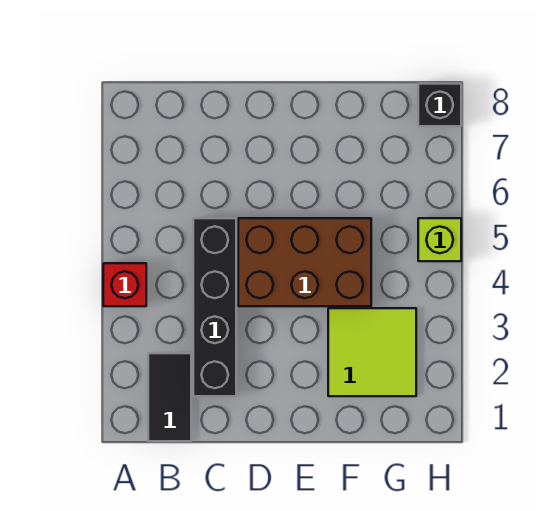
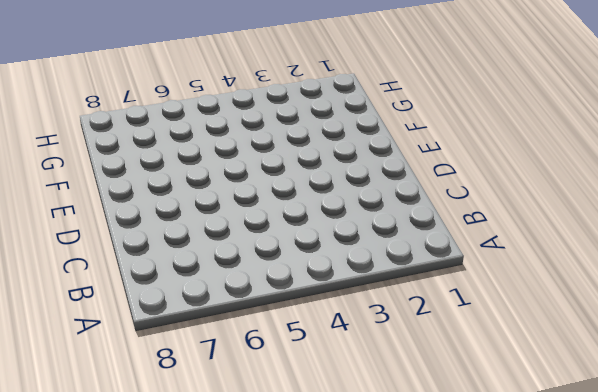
none -> red brick A4 level 1
none -> black tile B1:B2 level 1

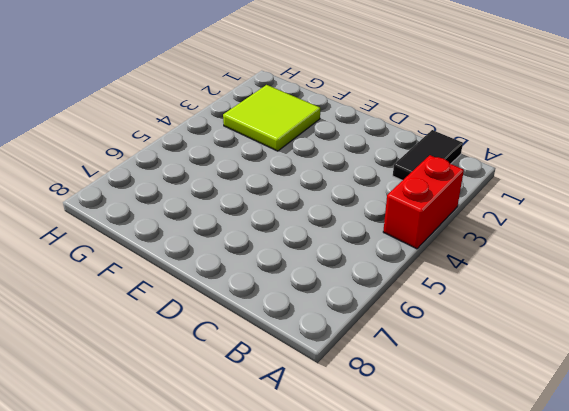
red brick A3:A4 level 1 -> red brick A4 level 1
none -> black brick C2:C5 level 1
none -> brown brick D4:F5 level 1

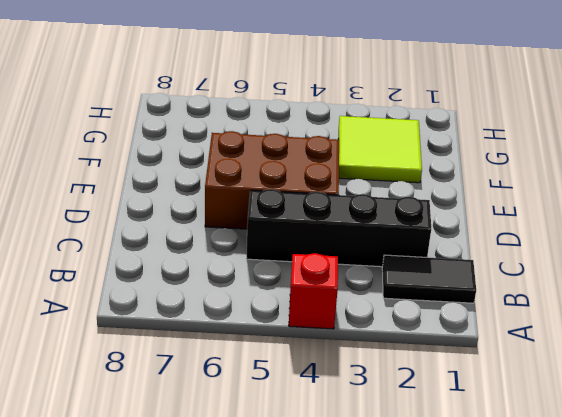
brown brick D4:E6 level 1 -> brown brick D4:F5 level 1
none -> lime brick H5 level 1
none -> black brick H8 level 1

